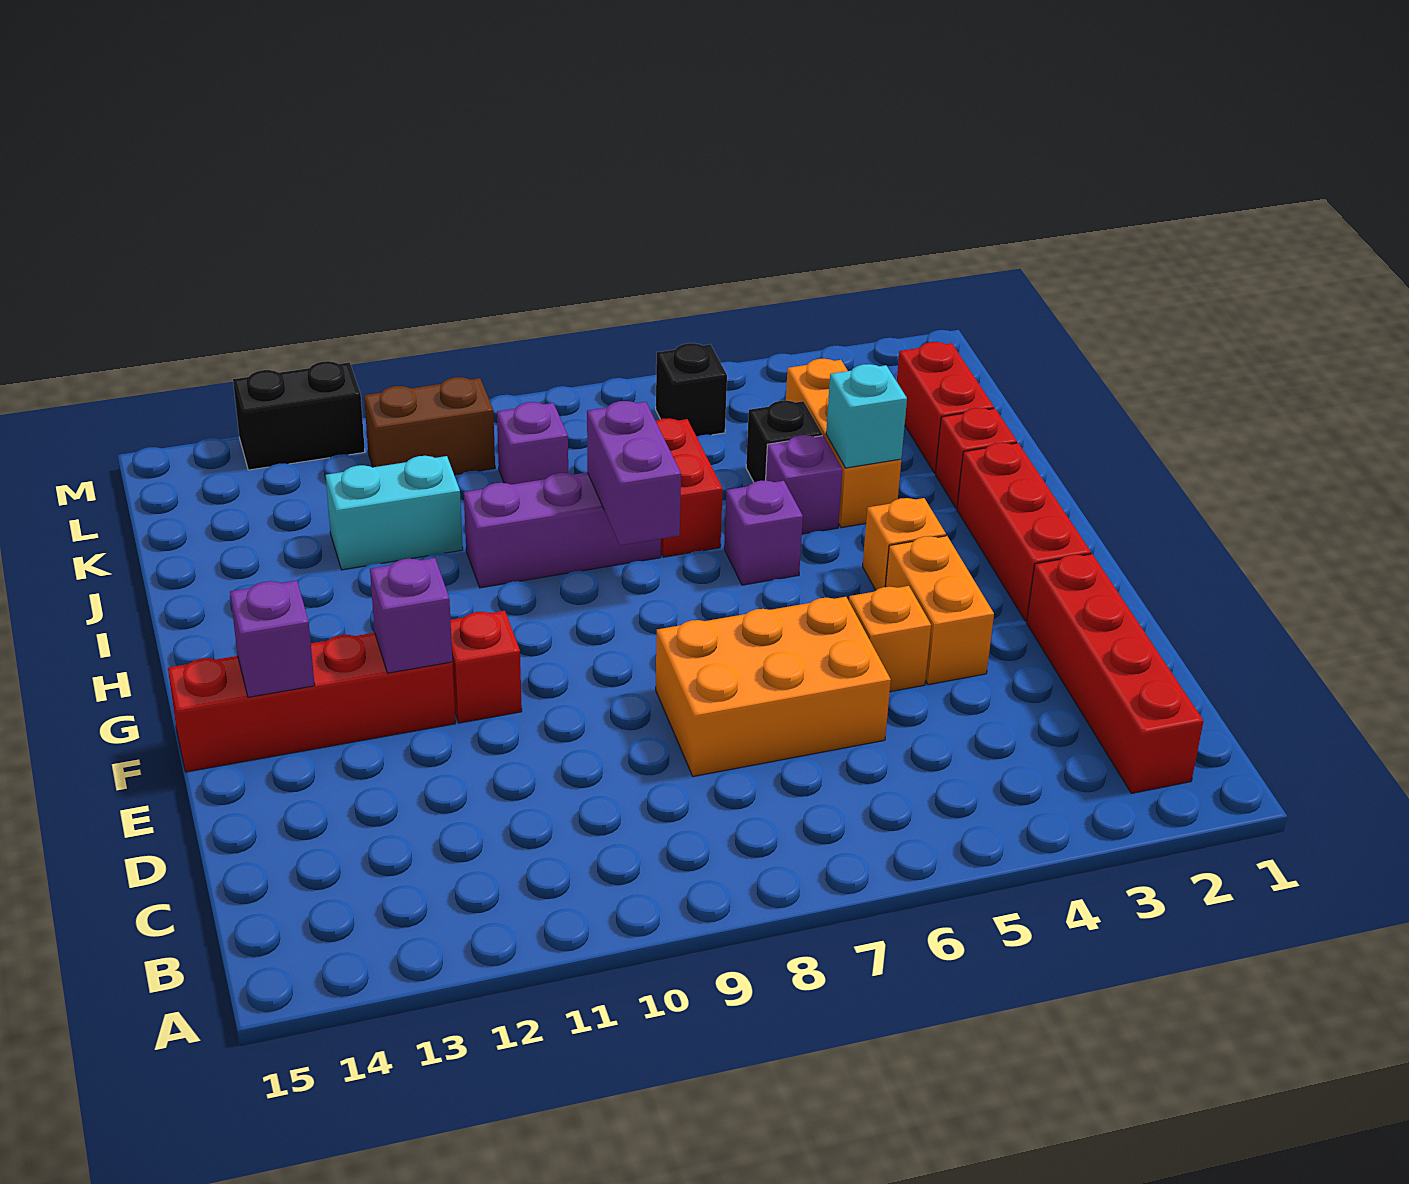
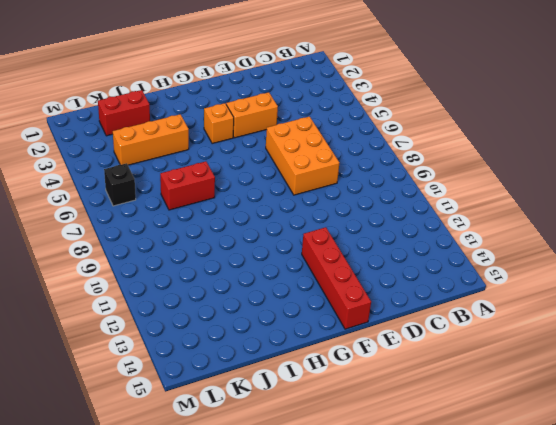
none -> red brick B2:E2 level 1
none -> orange brick E5 level 1
none -> red brick F2:H2 level 1

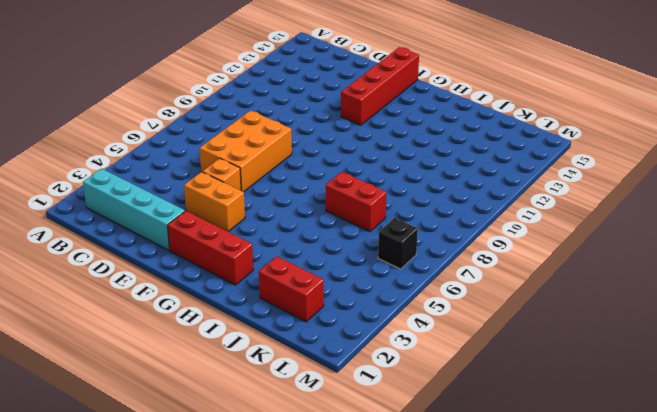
cyan brick B2:E2 level 1 -> red brick B2:E2 level 1
none -> red brick F11 level 1
none -> orange brick G4 level 1
none -> purple brick H6 level 1

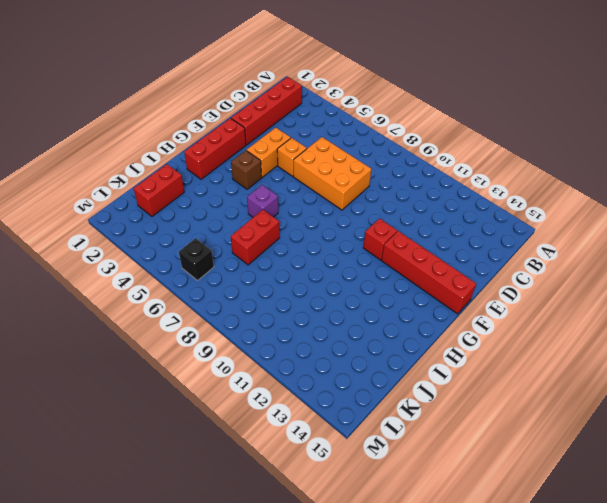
brown brick G4 level 1 -> orange brick G4 level 1
none -> red brick I2 level 1
none -> orange brick I4:K4 level 1
none -> purple brick I5 level 1

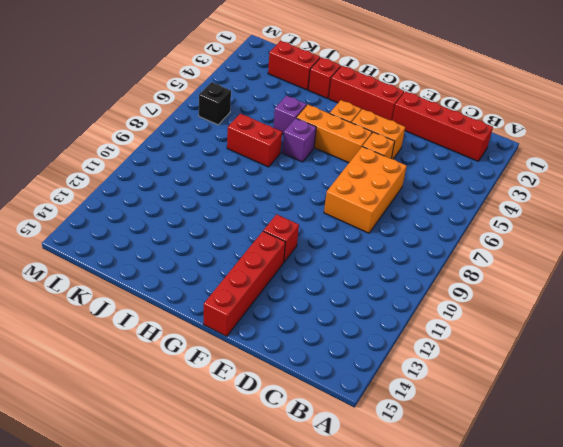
orange brick F5:H5 level 1 -> orange brick I4:K4 level 1
none -> purple brick I8:I10 level 1
none -> black brick J5 level 1
none -> cyan brick J11:J12 level 1

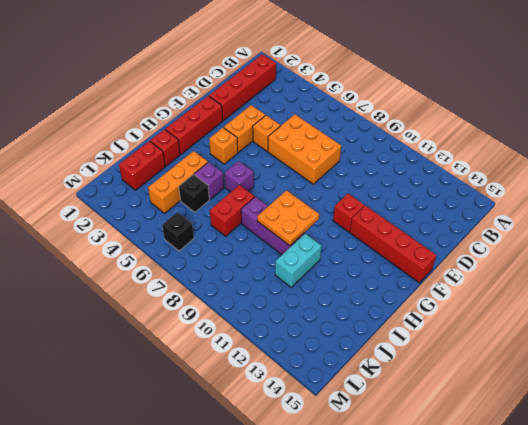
orange plate H9:I10 level 2 -> none
cyan brick I11:J11 level 1 -> cyan brick J11:J12 level 1
none -> purple brick K9 level 1
none -> brown brick L10:L11 level 1
none -> black brick M12:M13 level 1

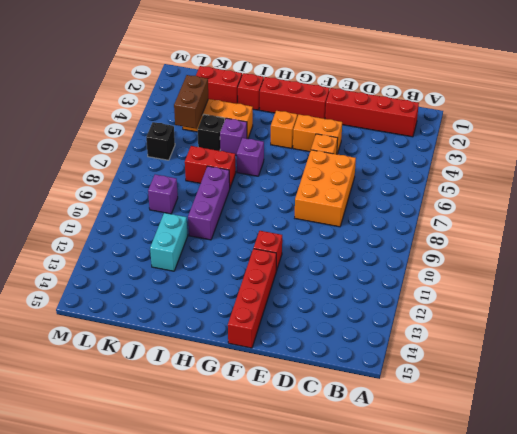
brown brick K4:K5 level 2 -> brown brick L10:L11 level 1
none -> black brick M12:M13 level 1
none -> purple brick F12 level 2
none -> purple brick F14 level 2

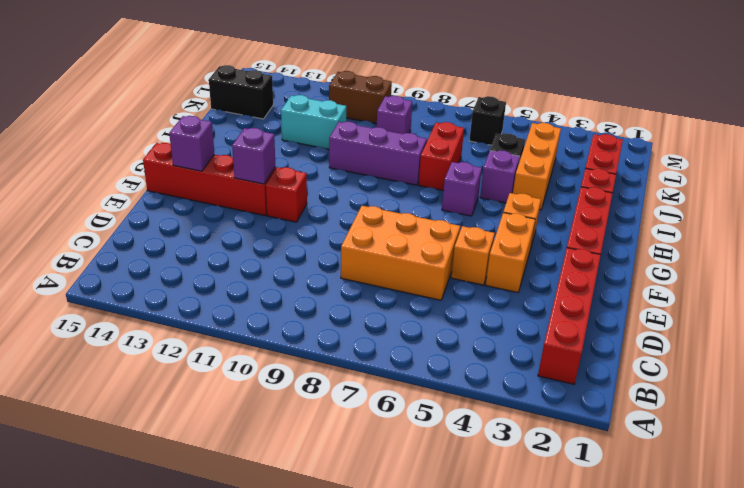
black brick K14:K15 level 1 -> black brick M12:M13 level 1
none -> purple brick H8:I8 level 2
none -> cyan brick I4 level 2

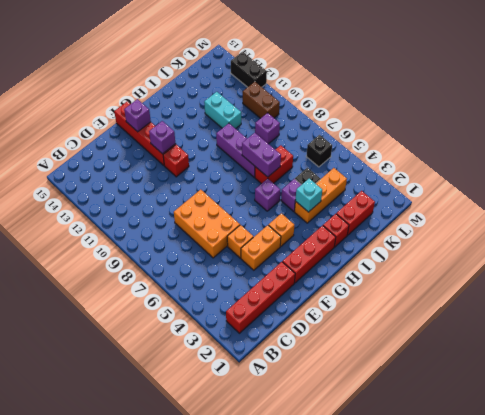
purple brick I7:I8 level 2 -> purple brick H8:I8 level 2

